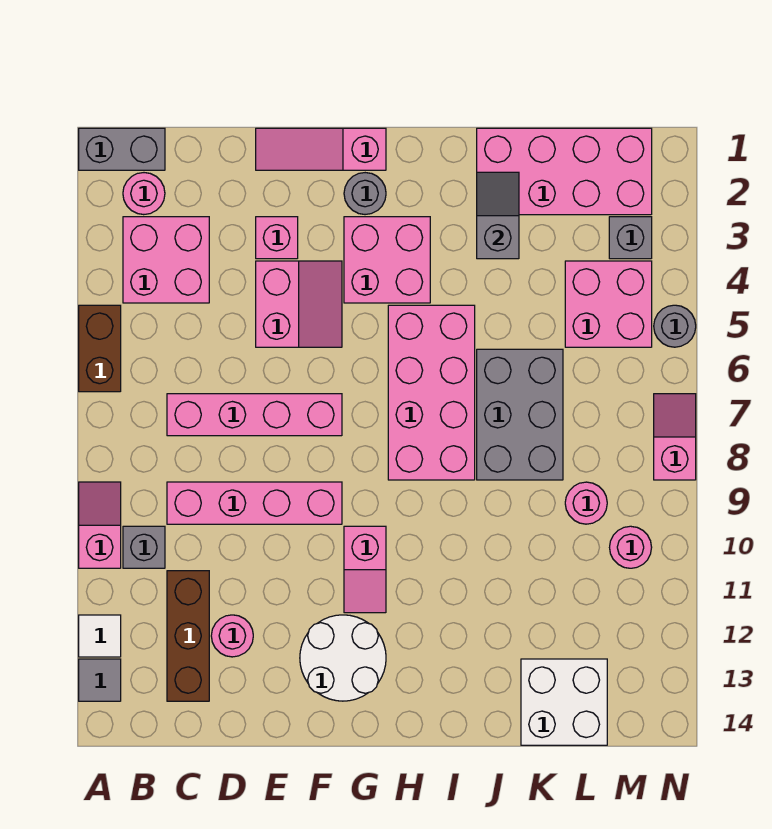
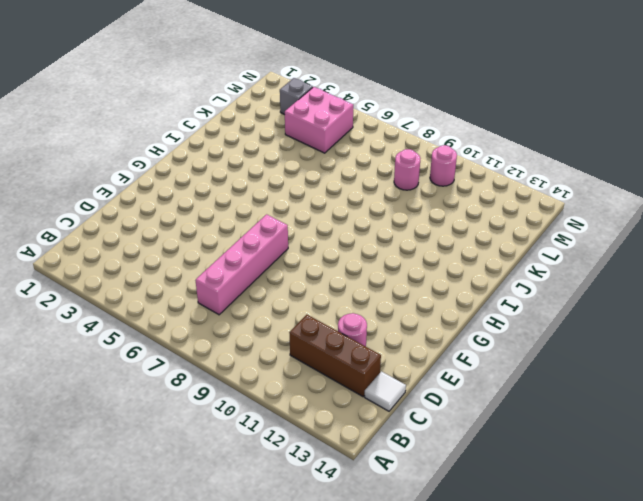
white tile C14 level 1 -> white tile A12 level 1
none -> grey brick A1:B1 level 1
none -> brown brick A5:A6 level 1
none -> pink slope A9:A10 level 1 top 10
none -> grey tile A13 level 1

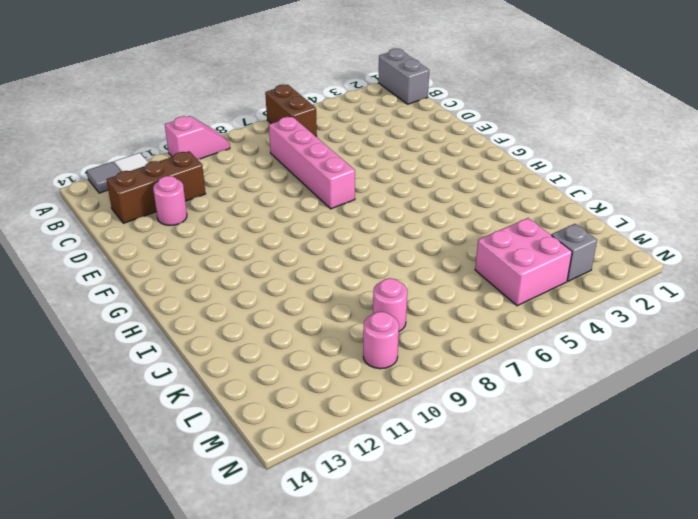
brown brick A6:B6 level 1 -> brown brick A5:A6 level 1
none -> pink round brick B2 level 1
none -> pink brick B3:C4 level 1
none -> grey brick B10 level 1
none -> pink brick C9:F9 level 1

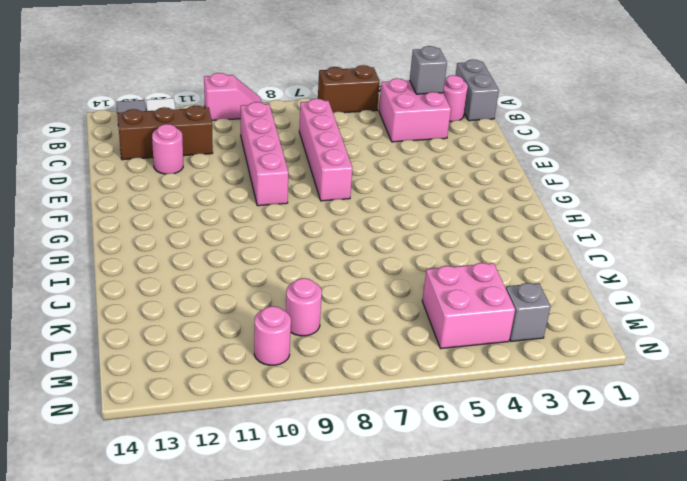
grey brick B3 level 2 -> grey brick B10 level 1
none -> pink slope E1:G1 level 1 top G
none -> pink brick E3 level 1
none -> pink slope E4:F5 level 1 top E
none -> white round brick F12:G13 level 1

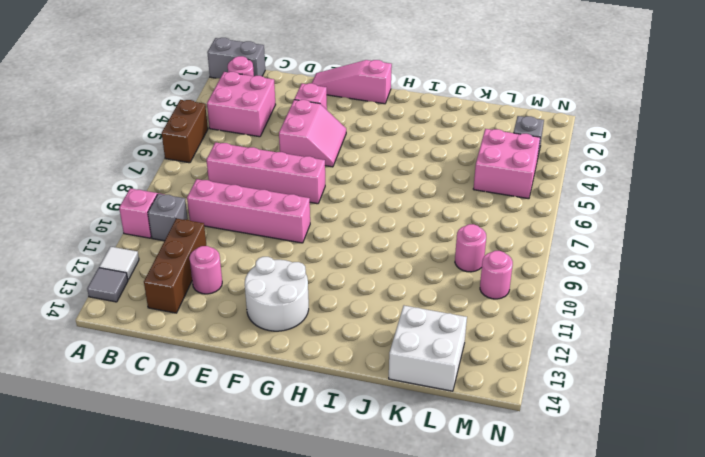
none -> grey round brick G2 level 1
none -> pink brick G3:H4 level 1
none -> pink slope G10:G11 level 1 top 10
none -> pink brick H5:I8 level 1

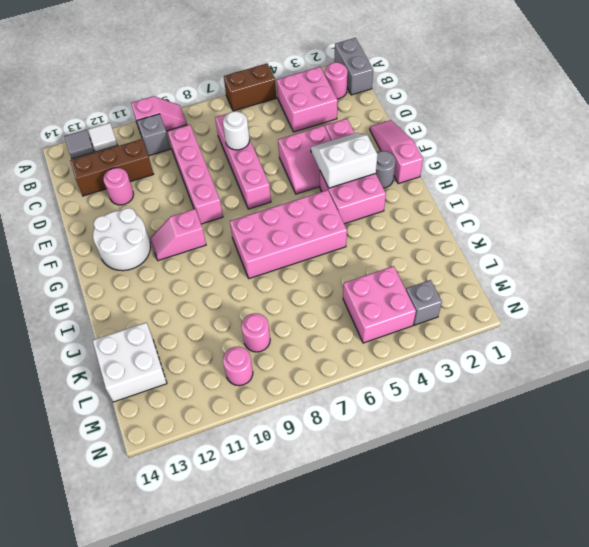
white round brick D7 level 2 -> none
white slope F3:G4 level 2 top G -> none
none -> pink brick J1:M2 level 1
none -> grey brick J6:K8 level 1
none -> grey round brick N5 level 1
none -> pink slope N7:N8 level 1 top 8

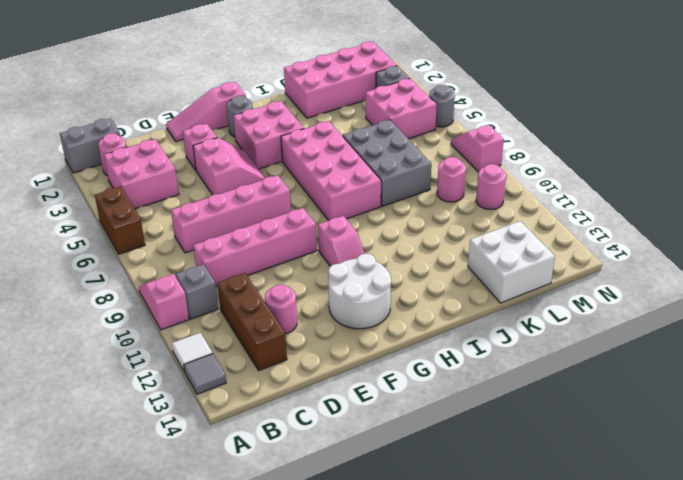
none -> grey slope J2:J3 level 2 top 3

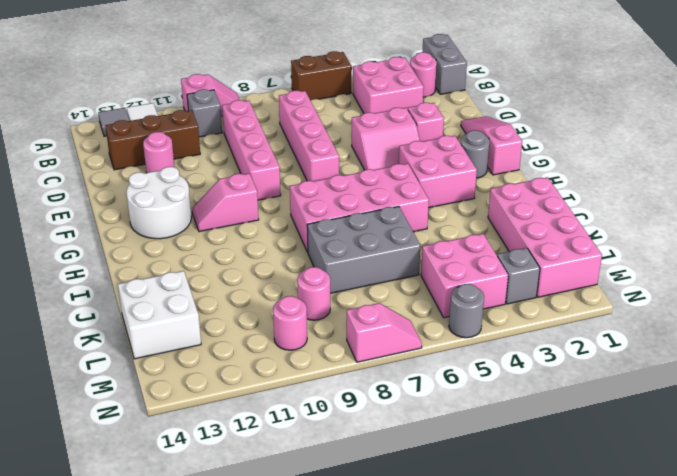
none -> grey slope J2:J3 level 2 top 3

